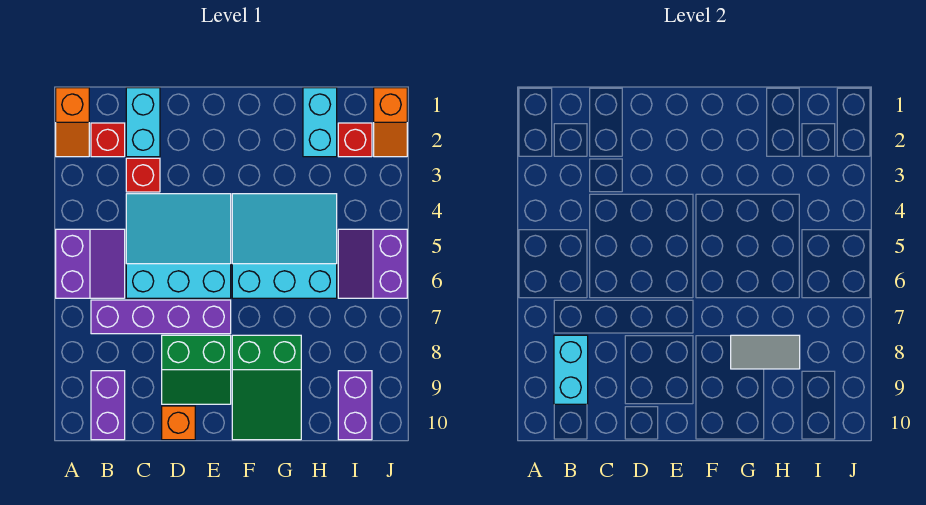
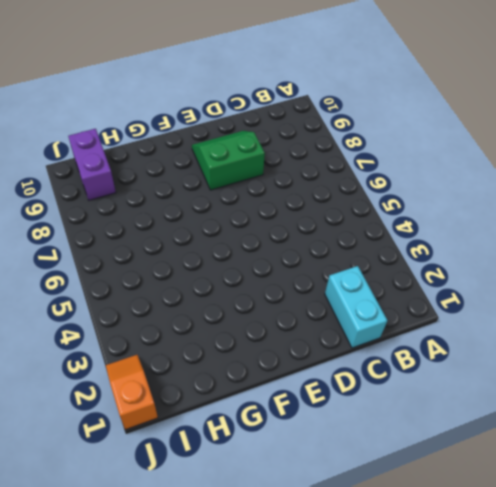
none -> orange slope A1:A2 level 1 top 1
none -> purple slope A5:B6 level 1 top A
none -> red brick B2 level 1

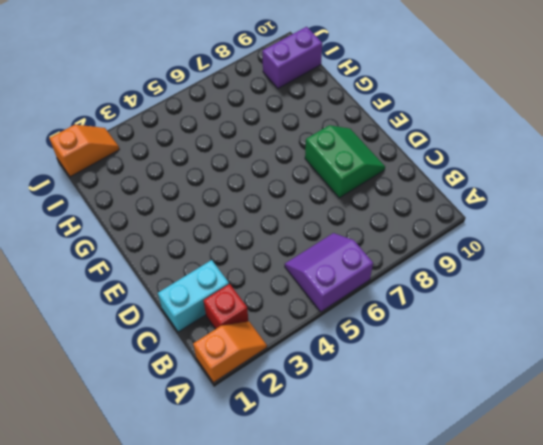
none -> purple brick B7:E7 level 1
none -> purple brick B9:B10 level 1
none -> red brick C3 level 1

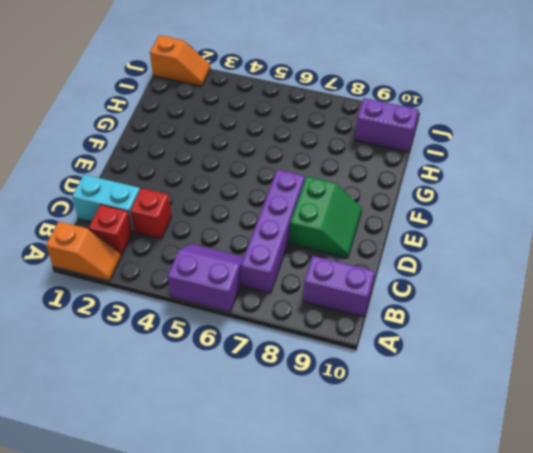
none -> cyan slope C4:E6 level 1 top 6
none -> orange brick D10 level 1
none -> cyan slope F4:H6 level 1 top 6

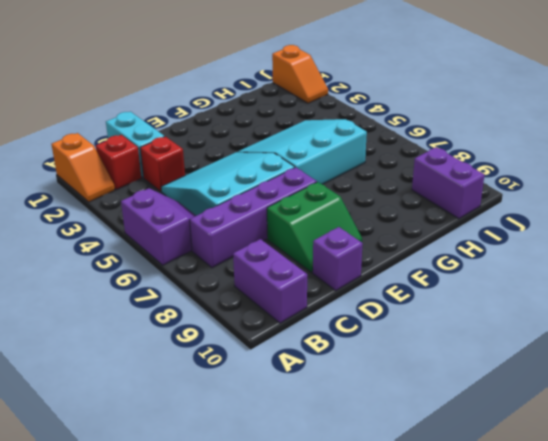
purple brick D10 level 1 -> orange brick D10 level 1
none -> green slope F8:G10 level 1 top 8
none -> cyan brick H1:H2 level 1
none -> red brick I2 level 1

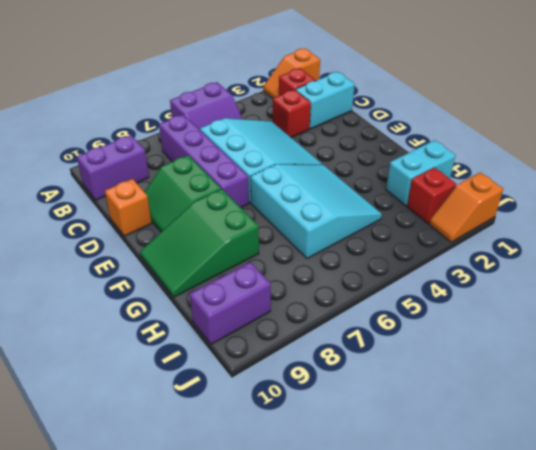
none -> purple slope I5:J6 level 1 top J
none -> cyan brick B8:B9 level 2
none -> grey tile G8:H8 level 2

